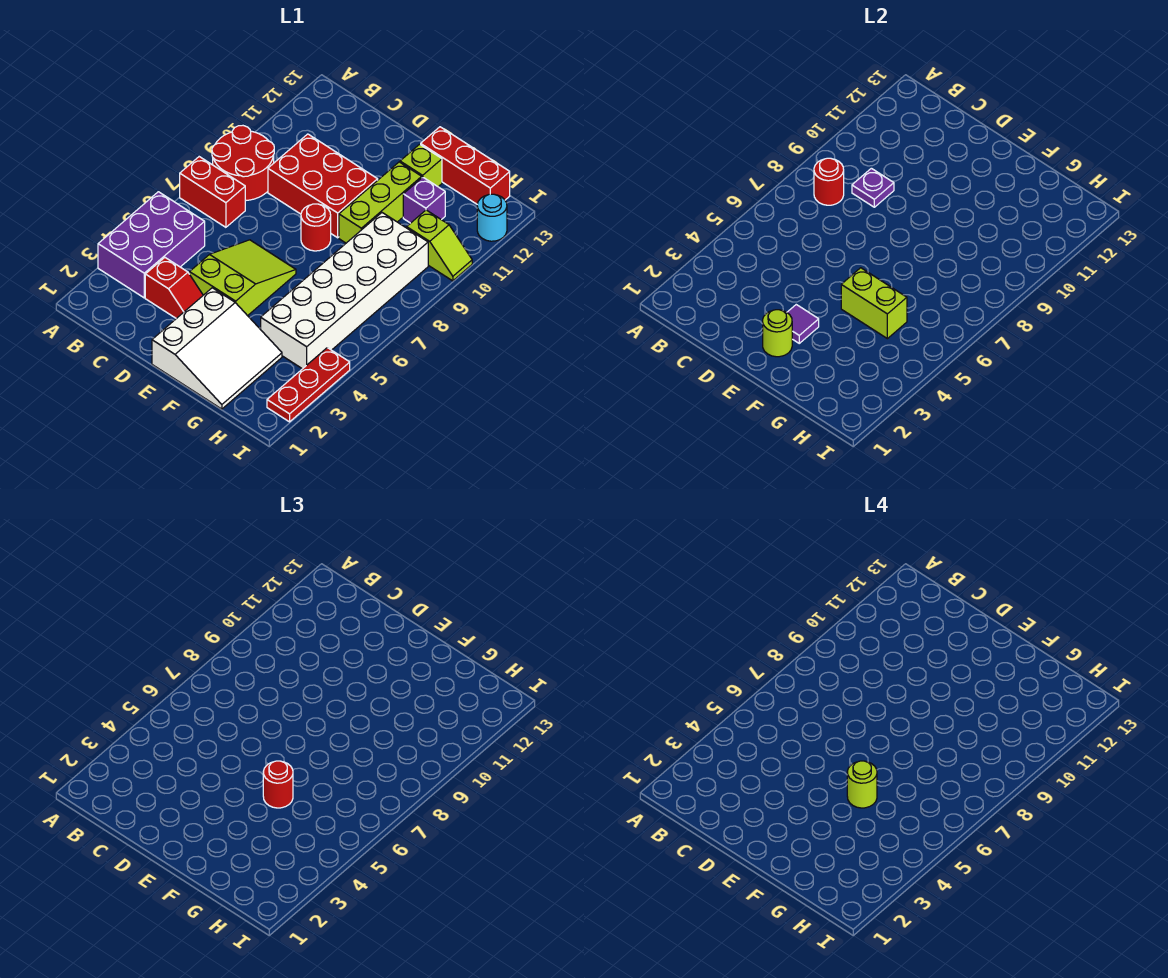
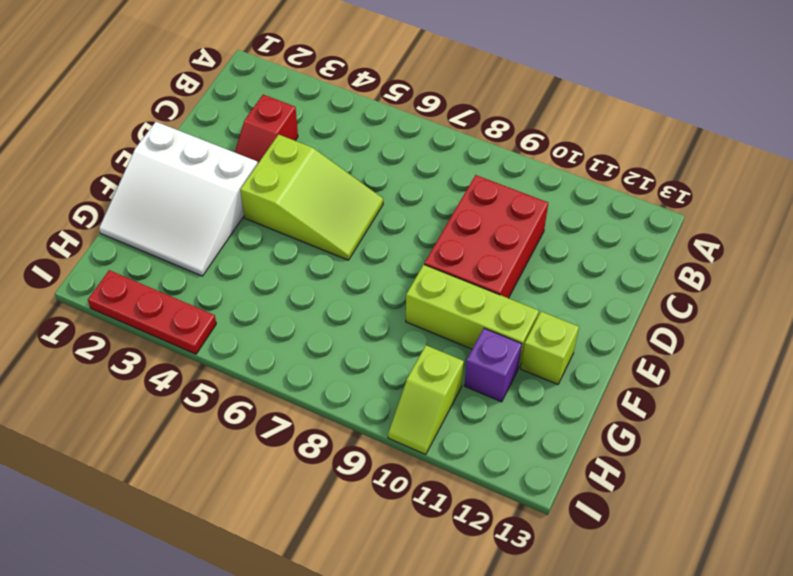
none -> purple brick A3:B5 level 1
none -> red brick A7:B7 level 1
none -> red round brick A8:B9 level 1

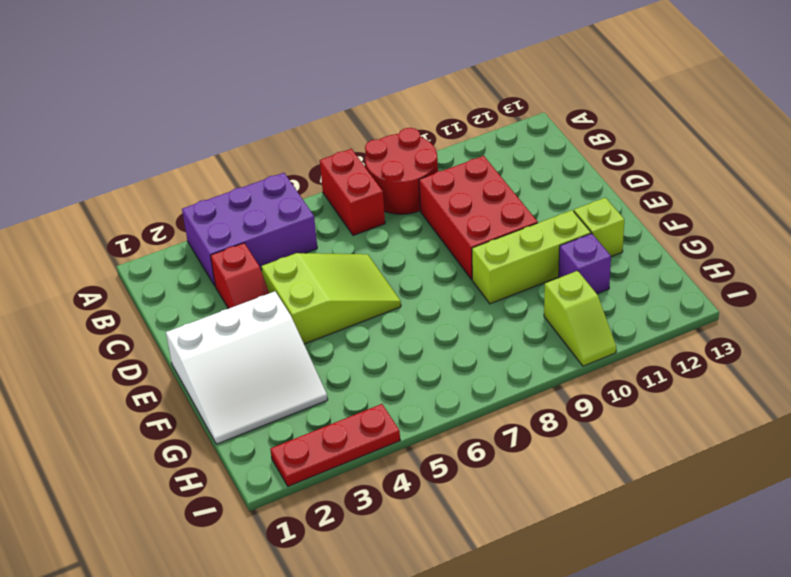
none -> red round brick E8 level 1
none -> red brick F13:H13 level 1
none -> white brick G4:H9 level 1

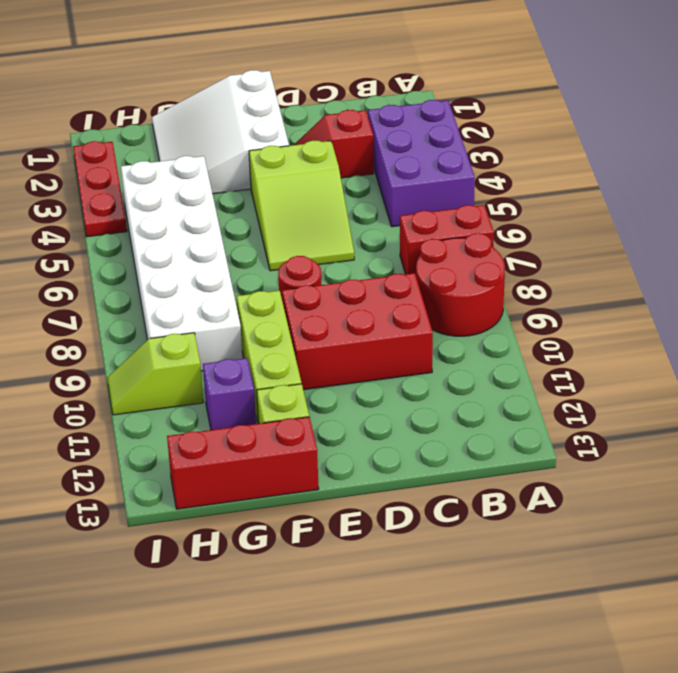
none -> cyan round brick I12 level 1
none -> red round brick B8 level 2
none -> purple plate C9 level 2

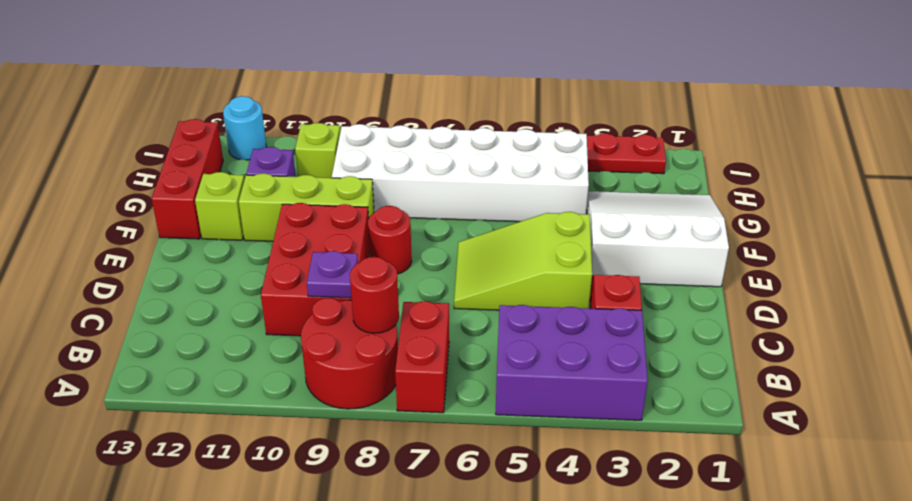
none -> lime round brick E2 level 2
none -> purple tile E3 level 2
none -> lime brick F5:G5 level 2

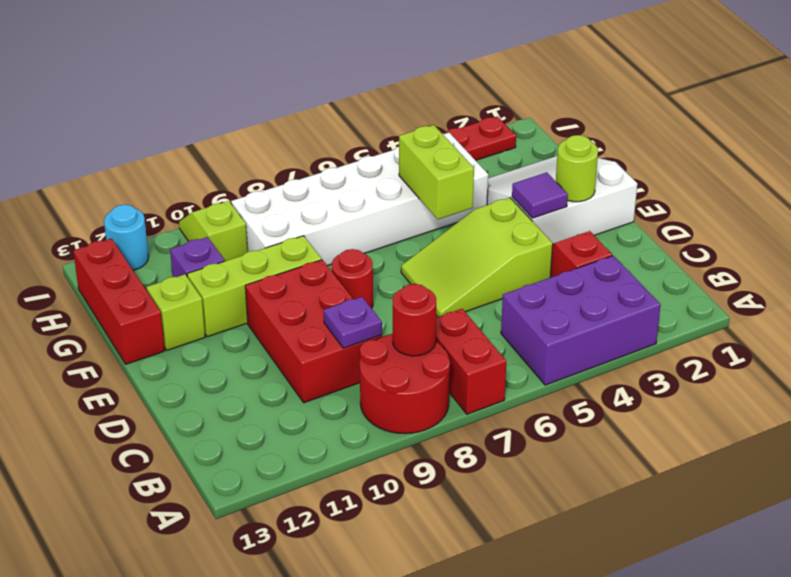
none -> red round brick F5 level 3
none -> lime round brick F5 level 4

